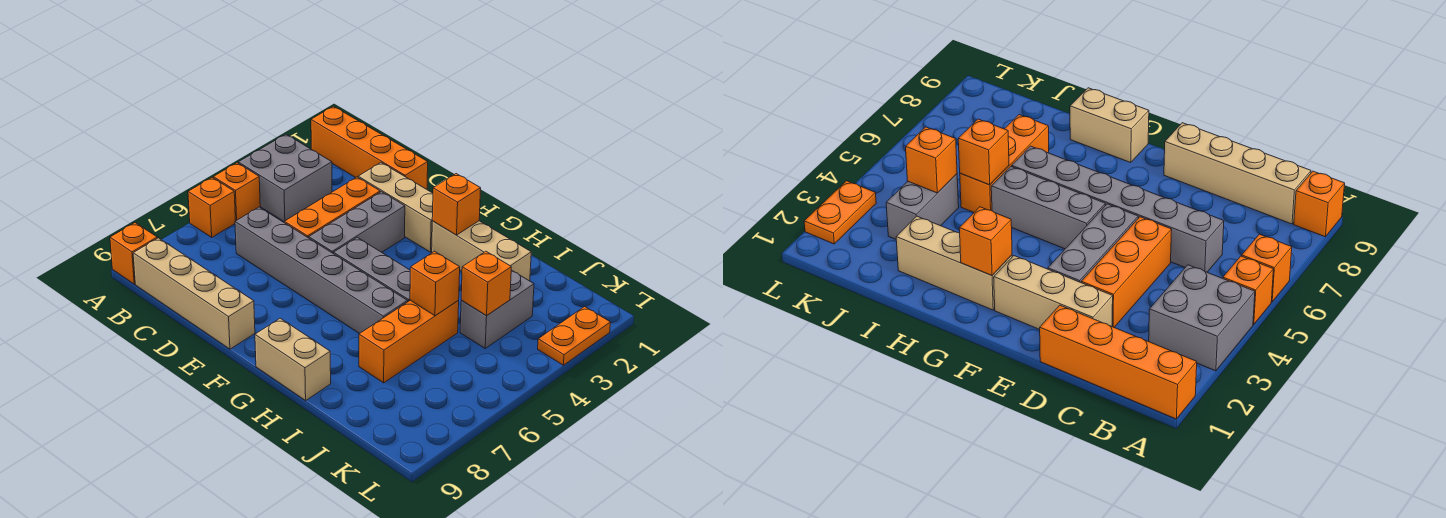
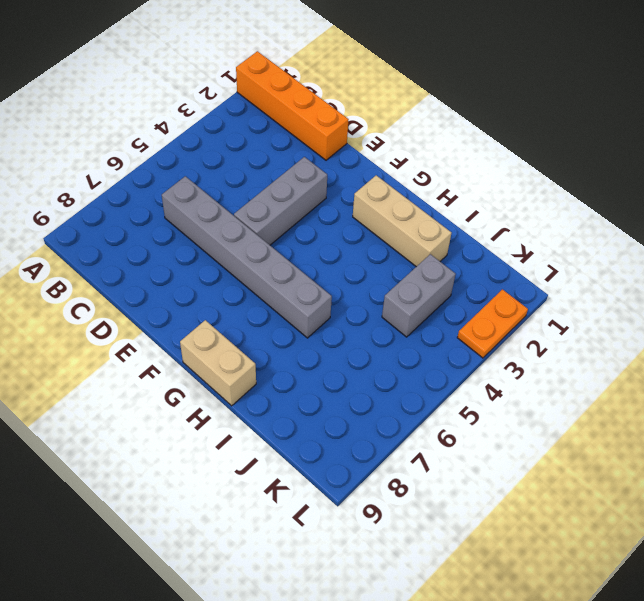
none -> grey brick A3:B4 level 1
none -> orange brick A5 level 1
none -> orange brick A6 level 1

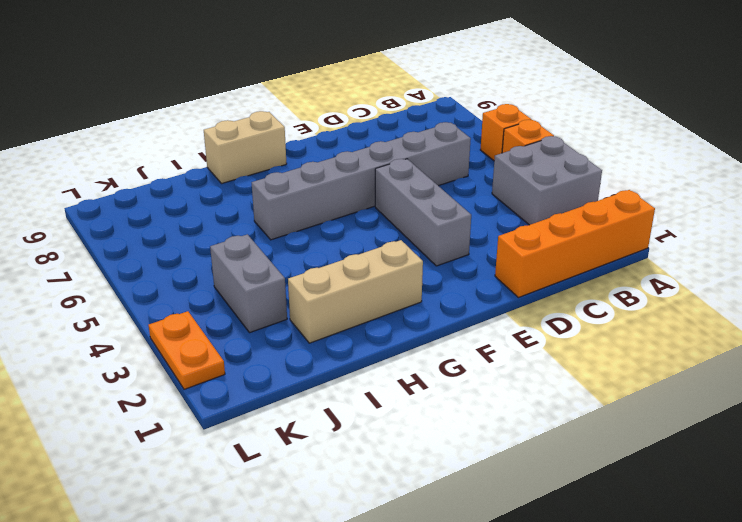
none -> orange brick A9 level 1
none -> tan brick B9:E9 level 1
none -> tan brick D2:F2 level 1

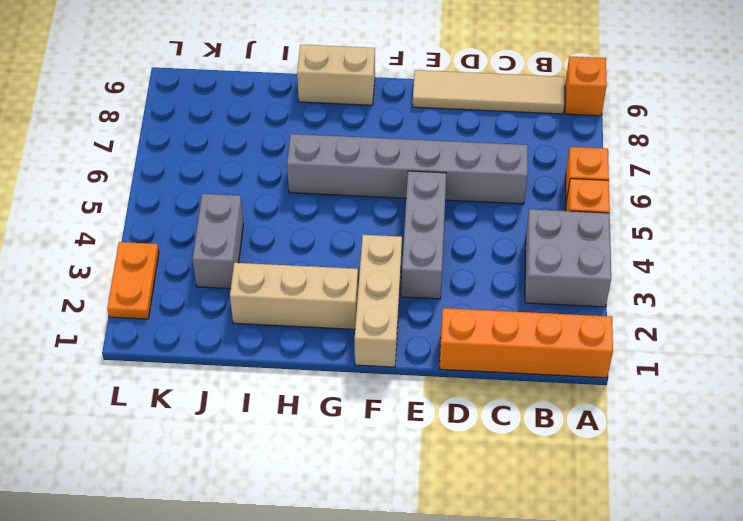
tan tile B9:E9 level 1 -> tan brick B9:E9 level 1
tan brick F1:F3 level 1 -> tan brick D2:F2 level 1
none -> orange brick D3:D5 level 1
none -> grey brick F5:H5 level 1
none -> orange brick I5:I7 level 1

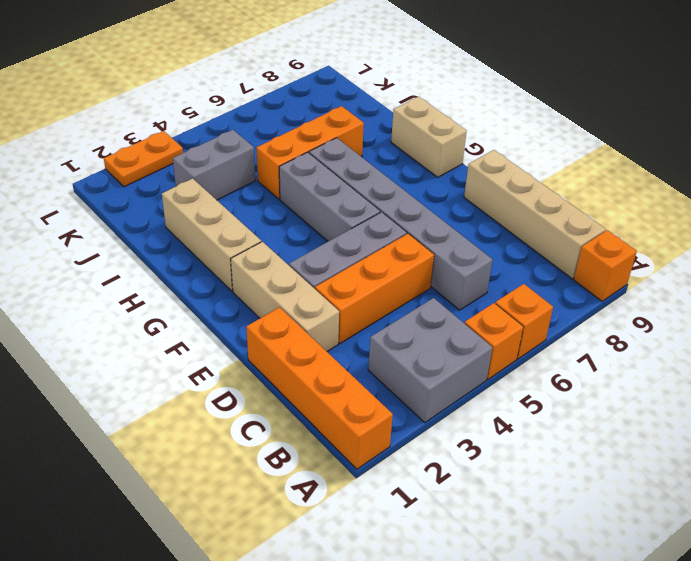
none -> orange brick G2 level 2
none -> orange brick I5 level 2
none -> orange brick J4 level 2

